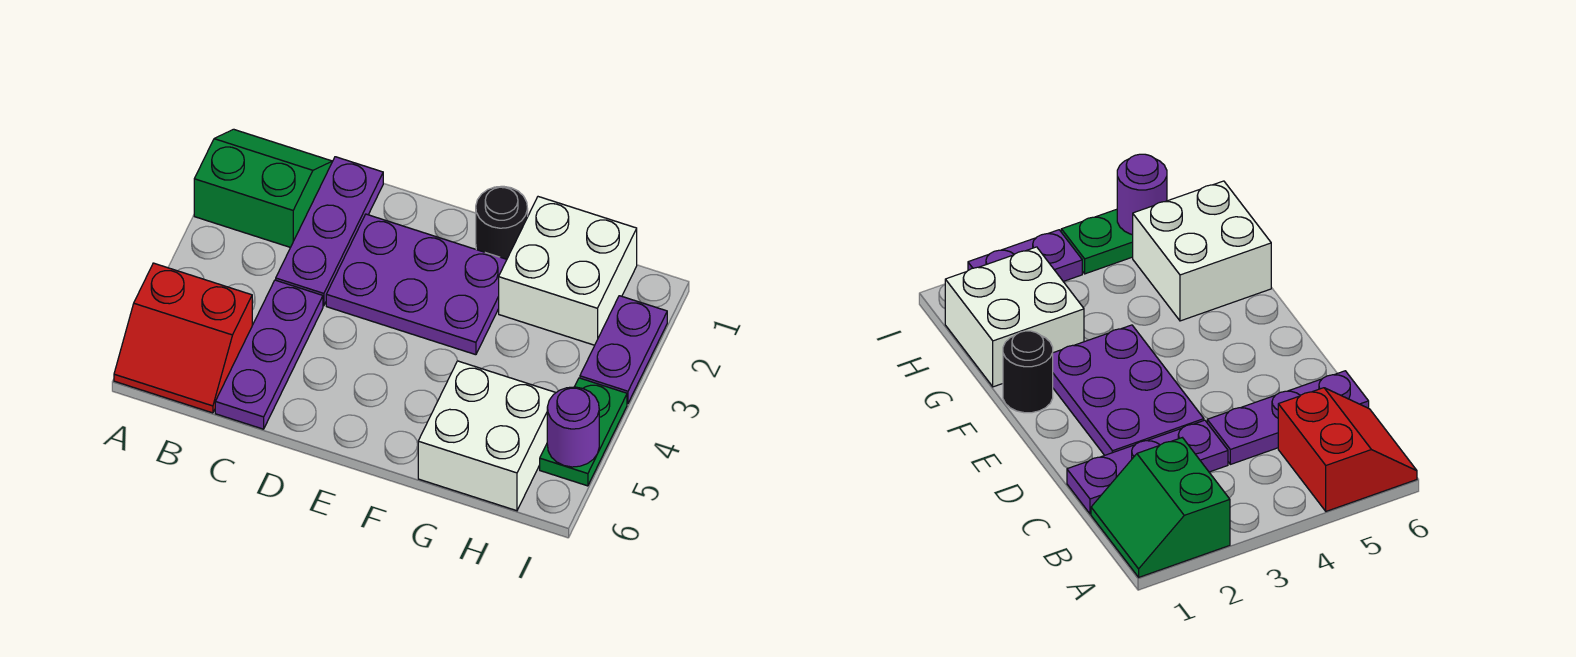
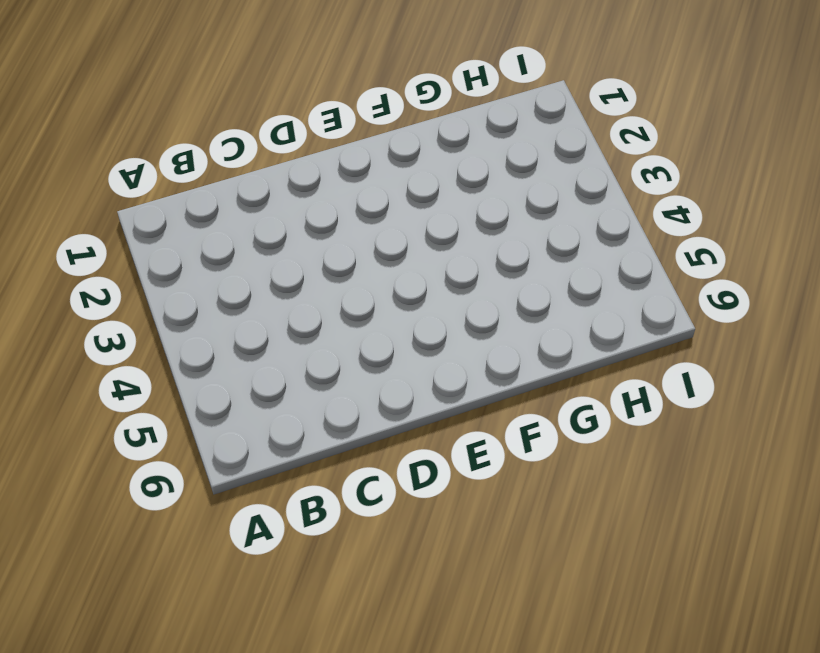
none -> green slope A1:B2 level 1 top 2
none -> red slope A5:B6 level 1 top 5

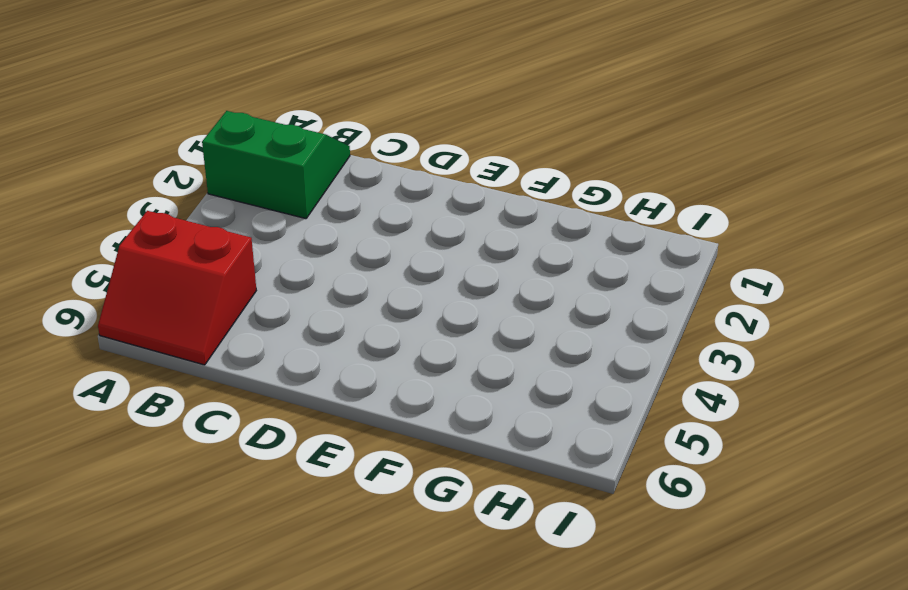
none -> purple plate C1:C3 level 1
none -> purple plate C4:C6 level 1

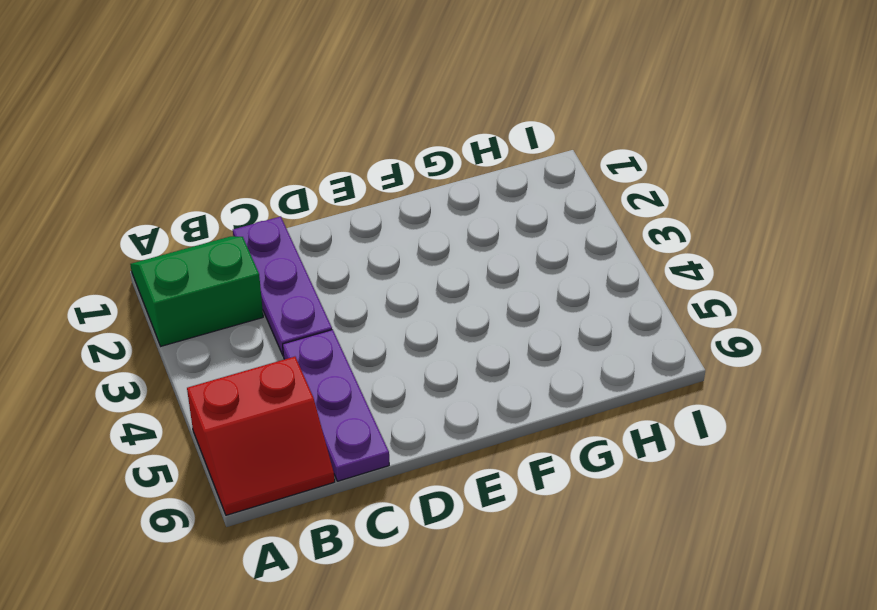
none -> purple plate D2:F3 level 1
none -> black round brick F1 level 1

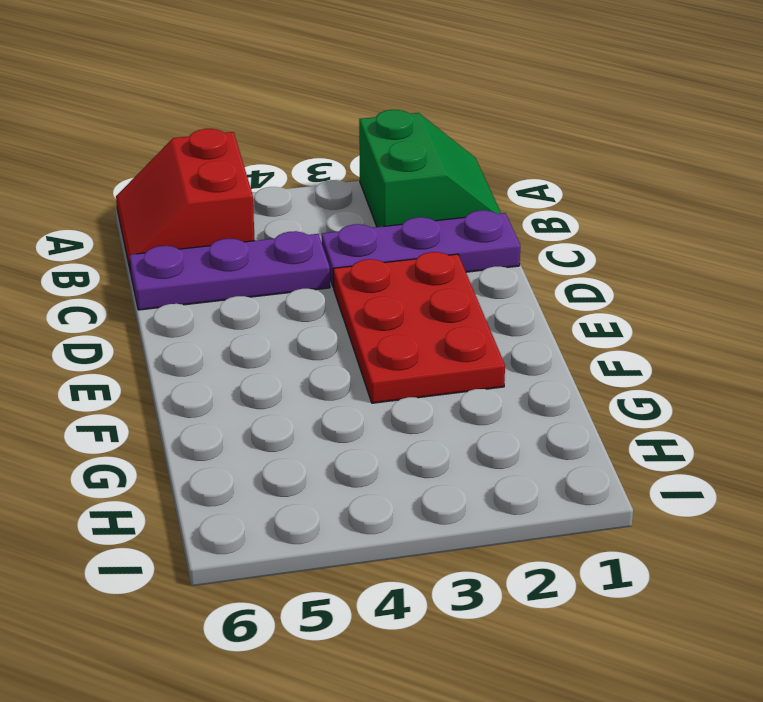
red plate D2:F3 level 1 -> purple plate D2:F3 level 1
none -> black round brick F1 level 1
none -> white brick G1:H2 level 1

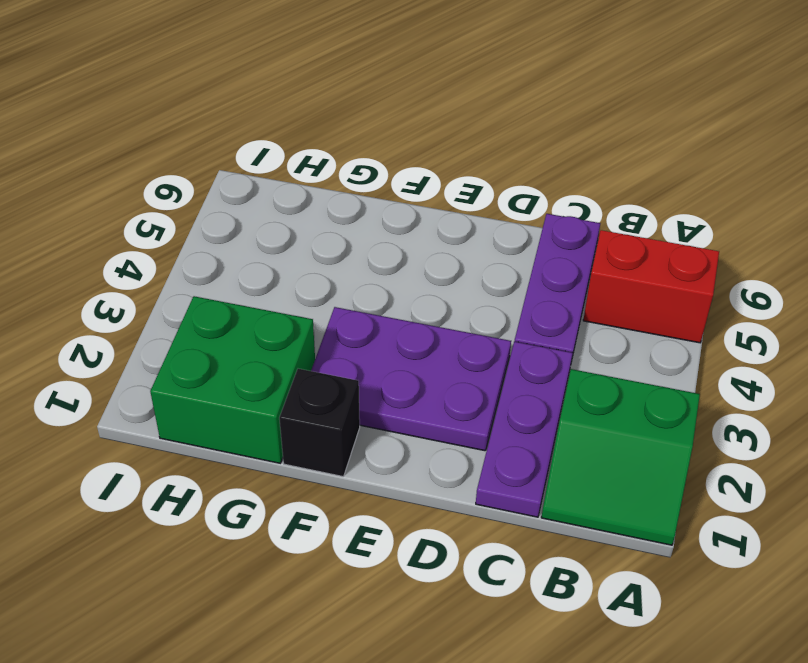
black brick F1 level 1 -> black round brick F1 level 1
green brick G1:H2 level 1 -> white brick G1:H2 level 1
none -> white brick G5:H6 level 1
none -> purple plate I2:I3 level 1

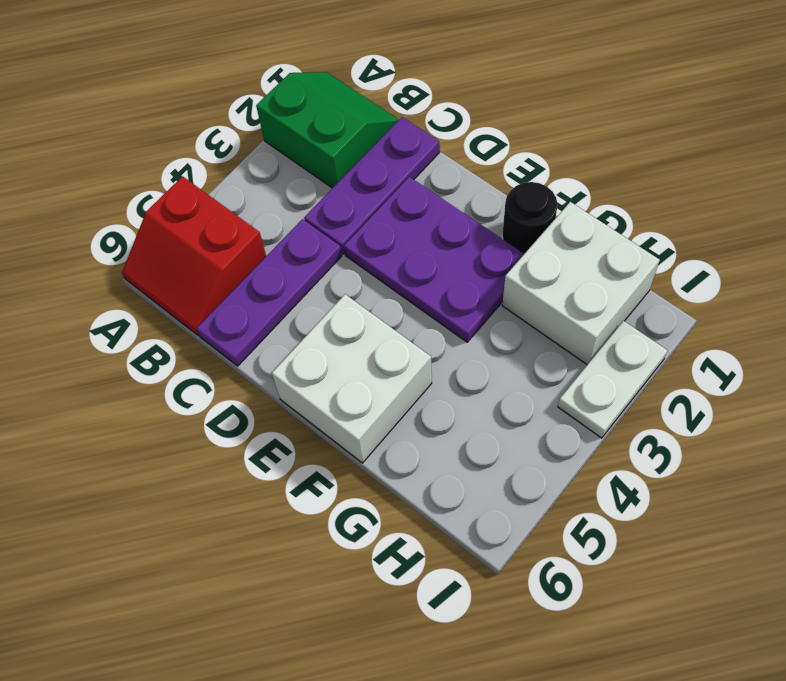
white brick E5:F6 level 1 -> white brick G5:H6 level 1
white plate I2:I3 level 1 -> purple plate I2:I3 level 1
none -> green plate I4:I5 level 1
none -> purple round brick I5 level 2

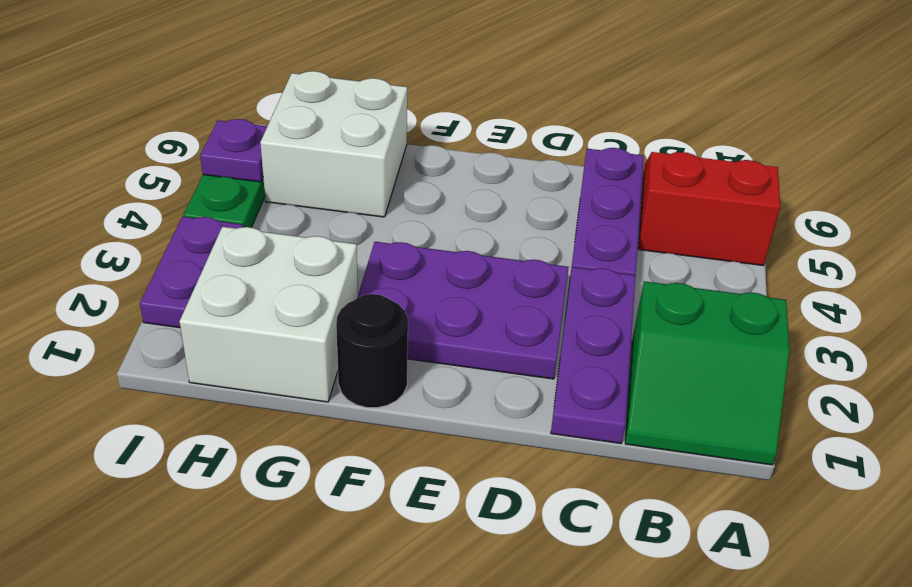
purple plate I5 level 2 -> purple round brick I5 level 2

